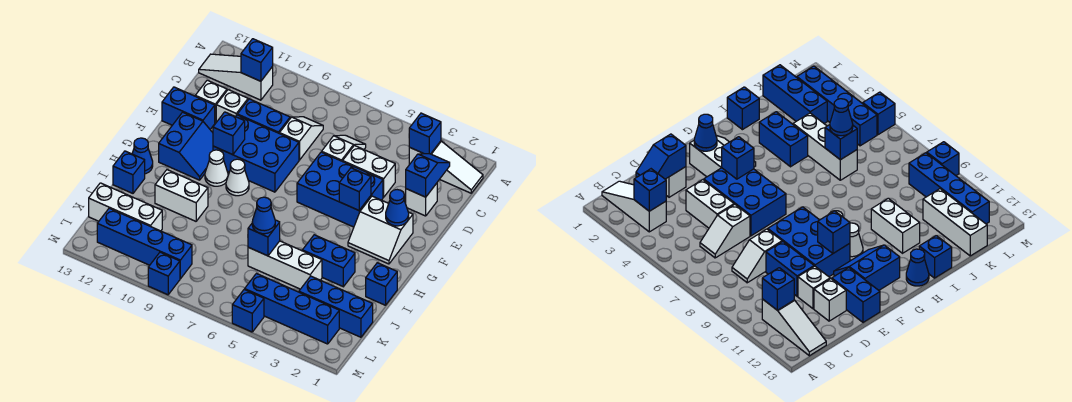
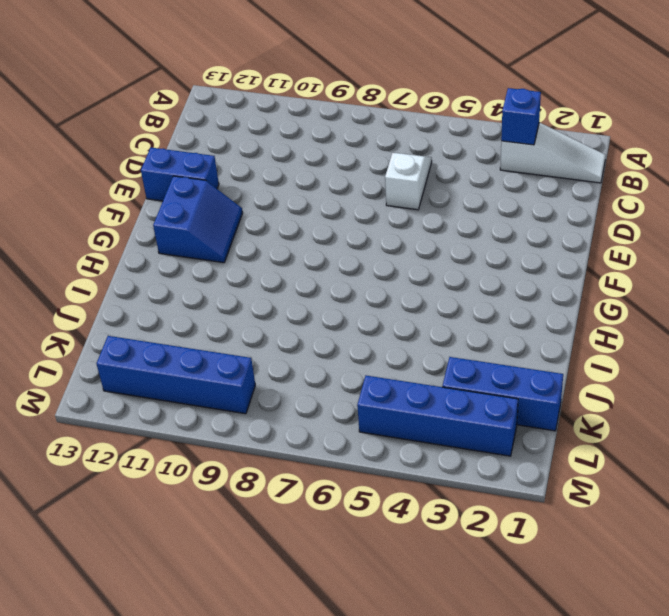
none -> white slope B11:B13 level 1 top 11
none -> white slope C8:D8 level 1 top D
none -> white brick D2 level 1
none -> white brick D4:D5 level 1

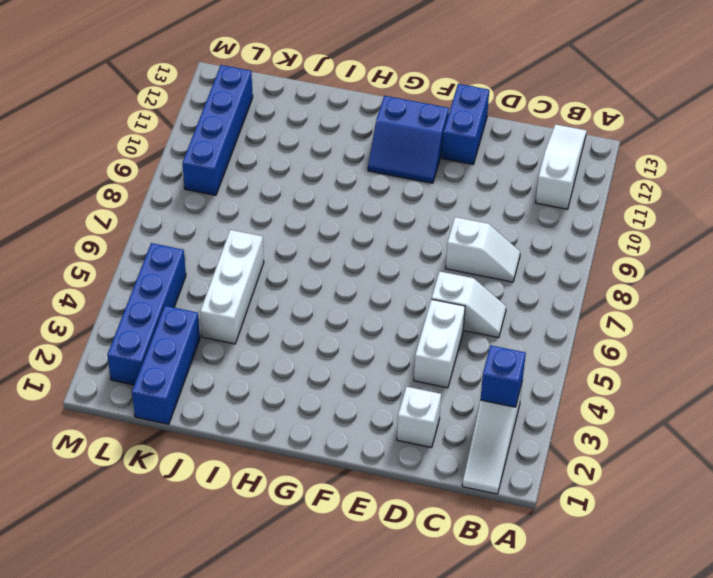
none -> blue brick D9:D10 level 1
none -> white brick D11 level 1
none -> white brick D12 level 1
none -> blue brick E4:F6 level 1

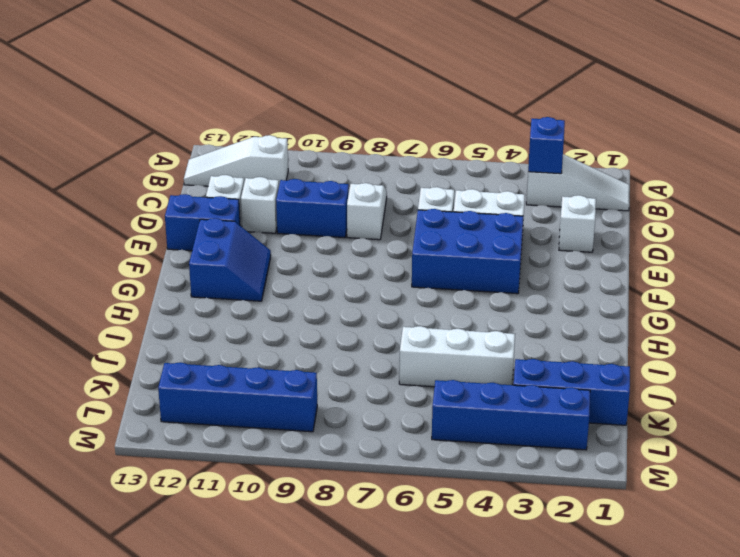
none -> blue brick E8:F10 level 1
none -> white slope F2:G3 level 1 top F
none -> white cone G9 level 1
none -> white cone G10 level 1

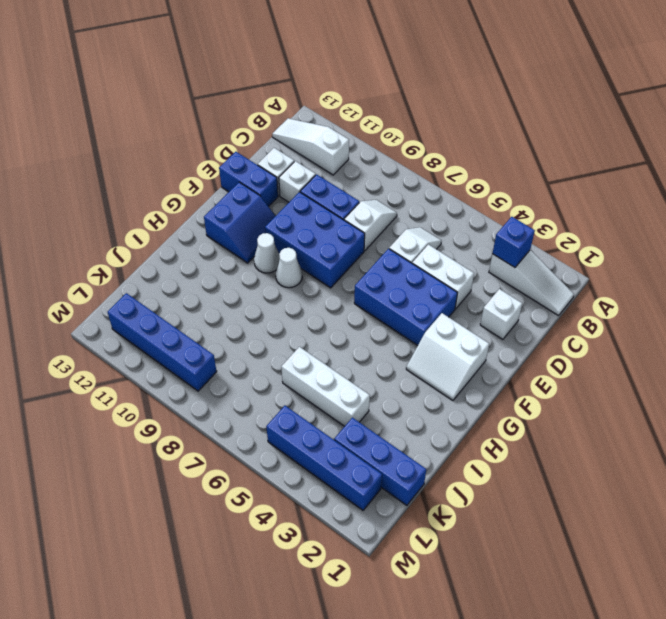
none -> blue cone H13 level 1
none -> blue brick I1 level 1
none -> blue brick I3:I4 level 1
none -> white brick I10:I11 level 1

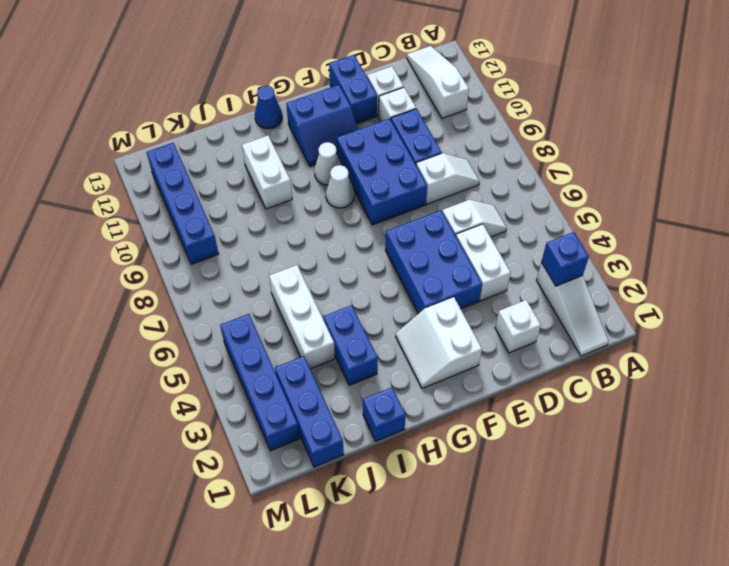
none -> blue brick I13 level 1
none -> white brick K11:K13 level 1
none -> blue brick M5 level 1
none -> blue brick M9 level 1

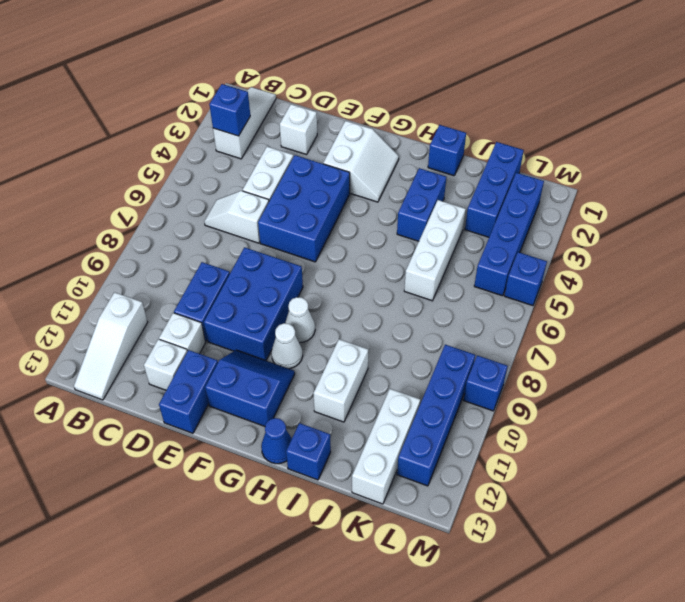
none -> white slope C8:D8 level 1 top D
none -> blue brick B11 level 2
none -> blue slope C2:D2 level 2 top D
none -> blue cone F2 level 2

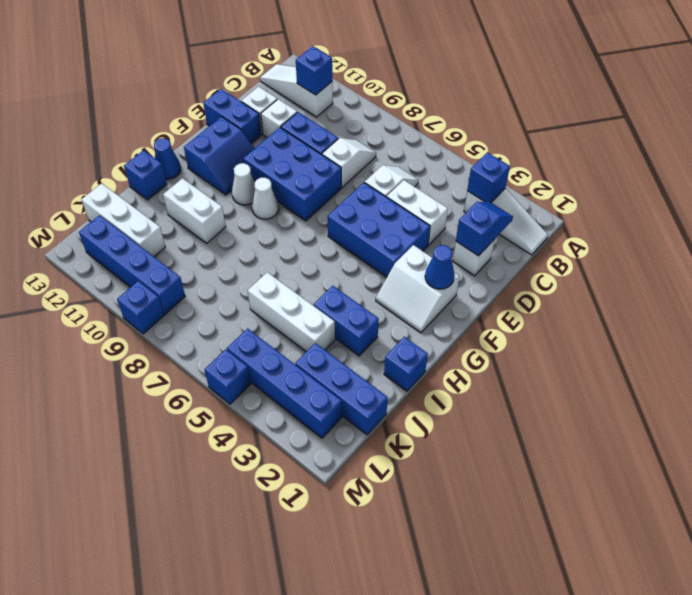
none -> blue brick F4 level 2
none -> blue brick F10 level 2
none -> blue brick J6 level 2
none -> blue cone J6 level 3

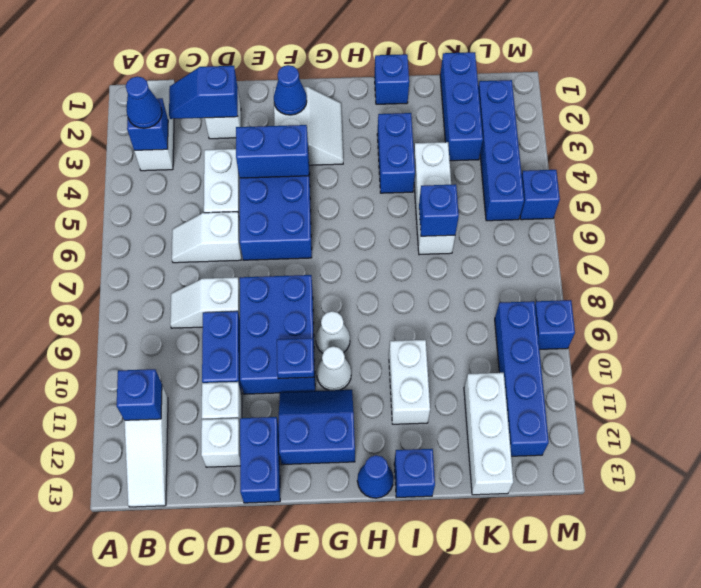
blue cone B3 level 3 -> blue cone J6 level 3
blue brick E4:F4 level 2 -> blue brick F4 level 2
blue plate F10 level 2 -> blue brick F10 level 2

